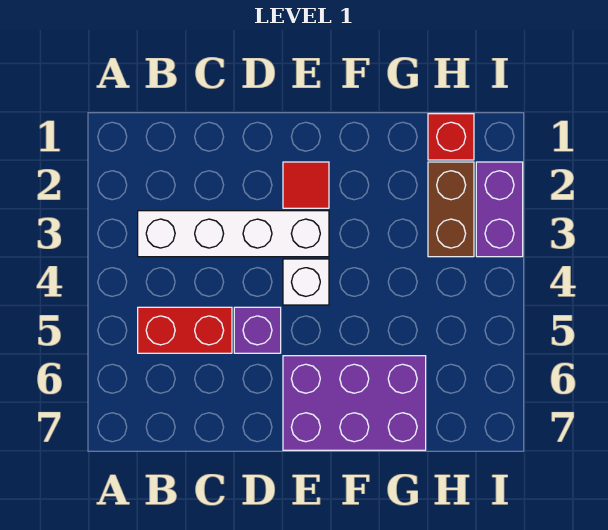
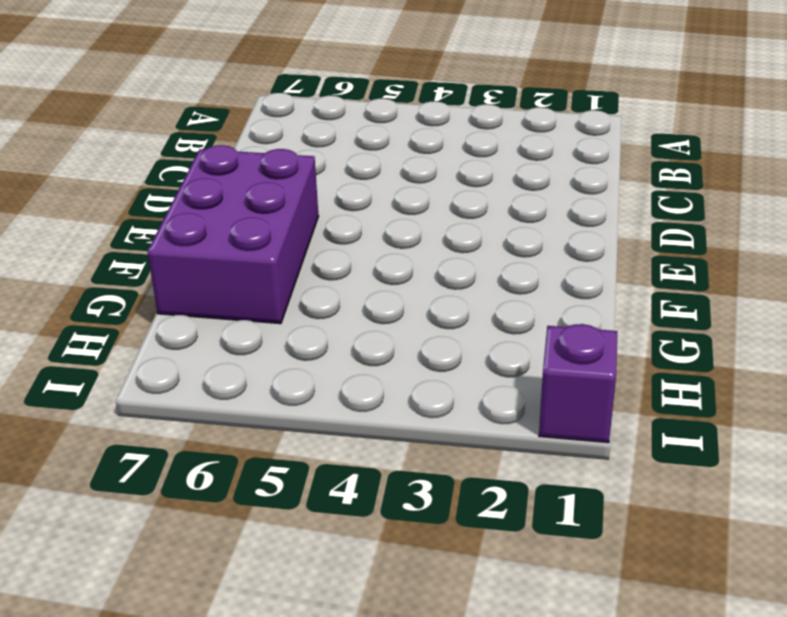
purple brick I1 level 1 -> purple brick D5 level 1
none -> white brick B3:E3 level 1
none -> red brick B5:C5 level 1

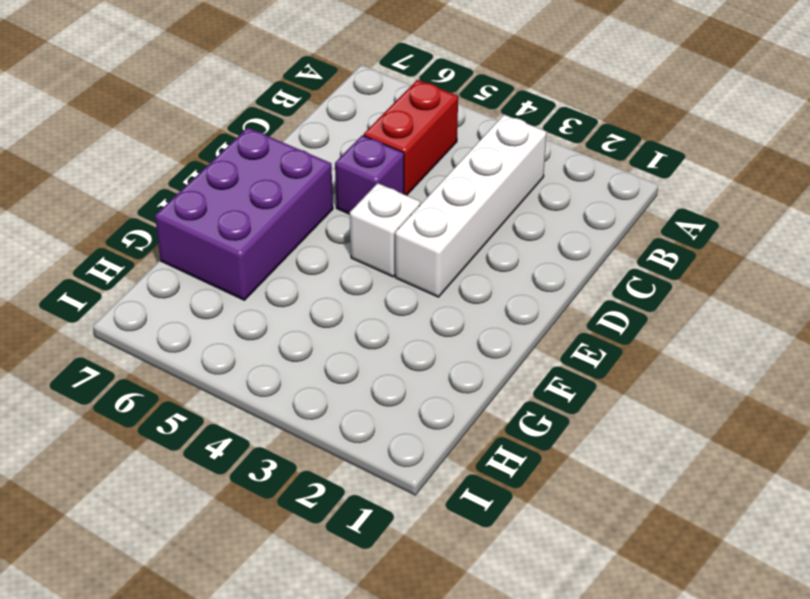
none -> red tile E2 level 1
none -> red brick H1 level 1

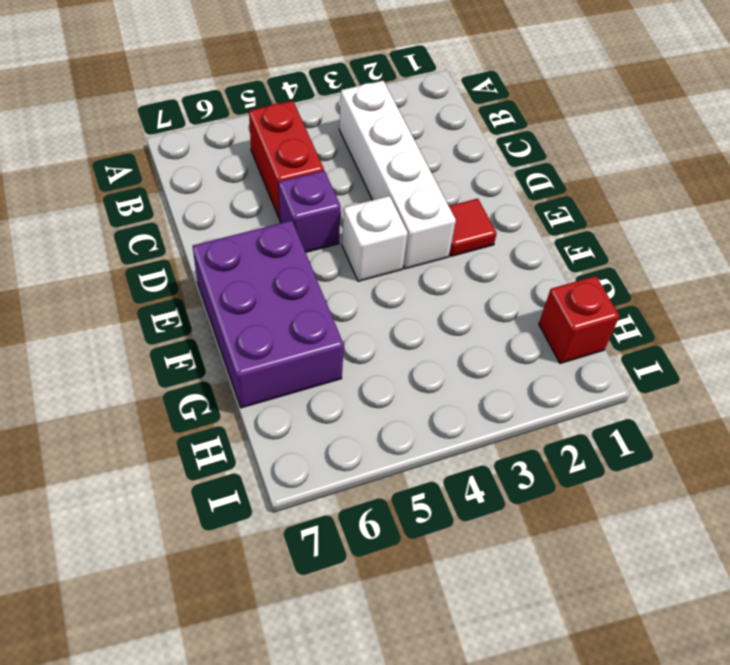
none -> brown brick H2:H3 level 1
none -> purple brick I2:I3 level 1

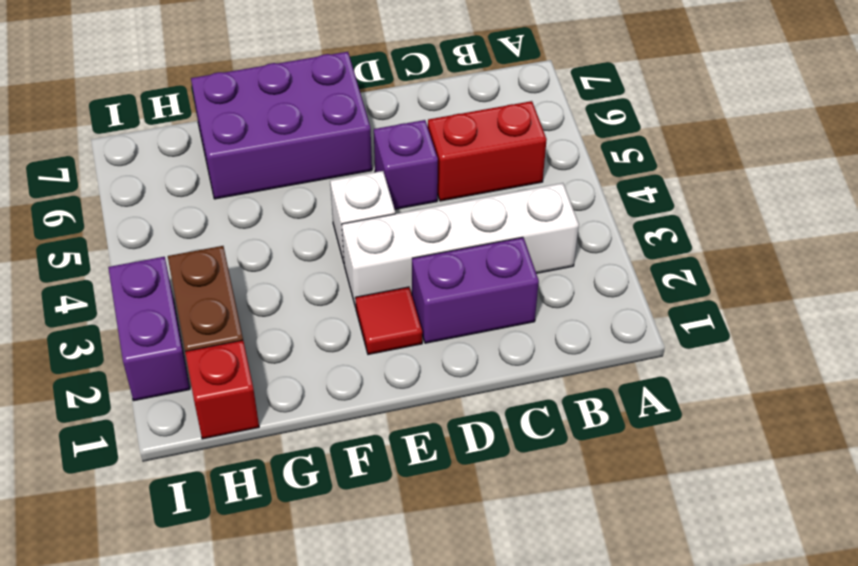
purple brick C2:D2 level 1 -> none

